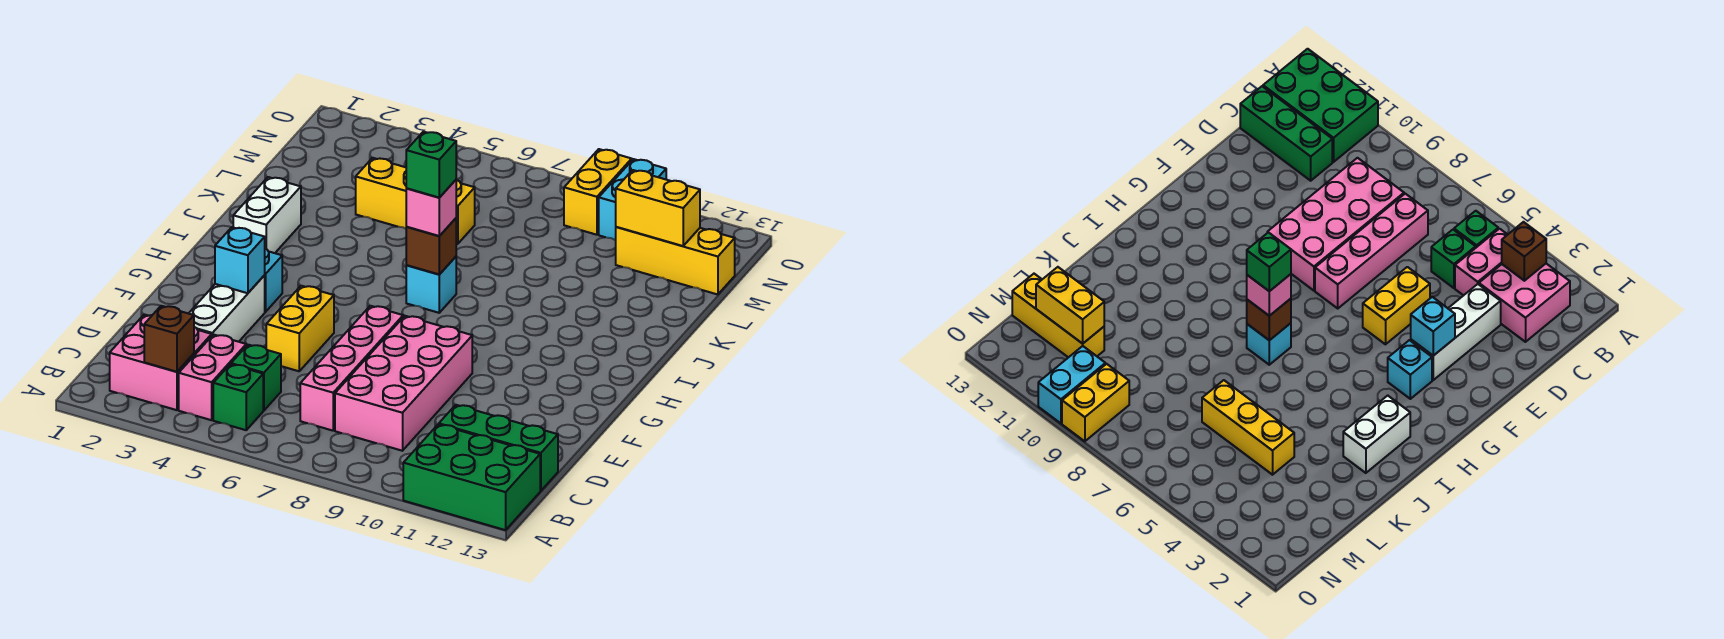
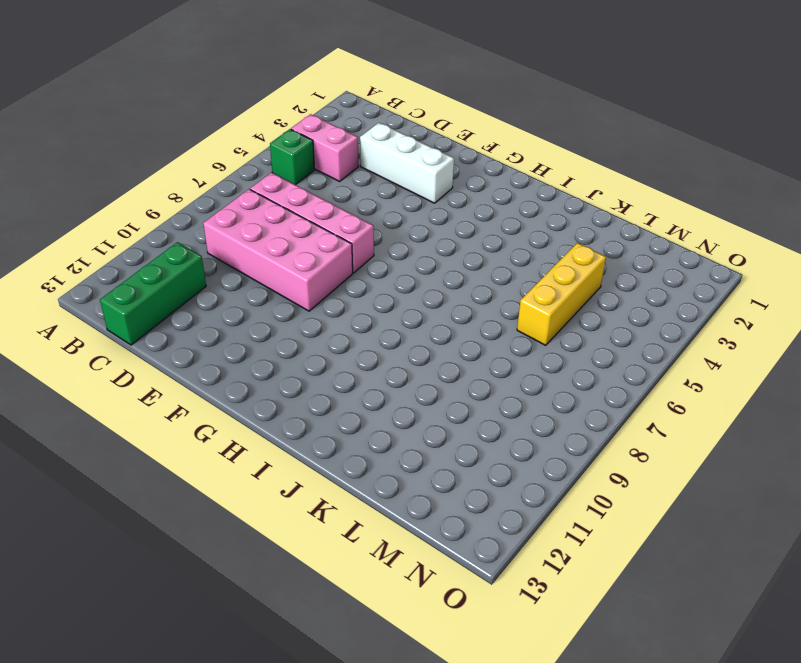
none -> green brick A11:B13 level 1
none -> pink brick B2:C3 level 1
none -> green brick C5 level 1

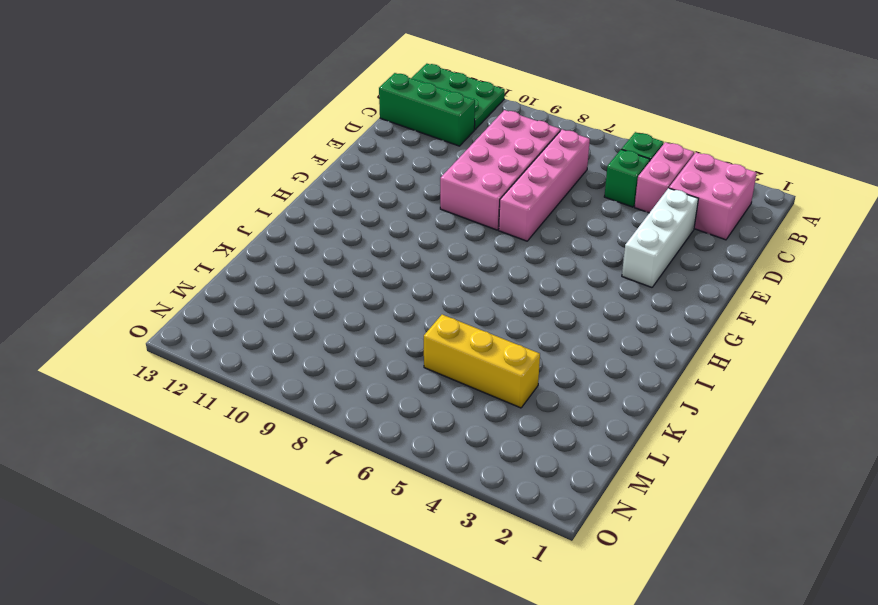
green plate A11:B13 level 1 -> green brick A11:B13 level 1
none -> yellow brick E5:F5 level 1
none -> cyan brick G3 level 1
none -> white brick I2:J2 level 1

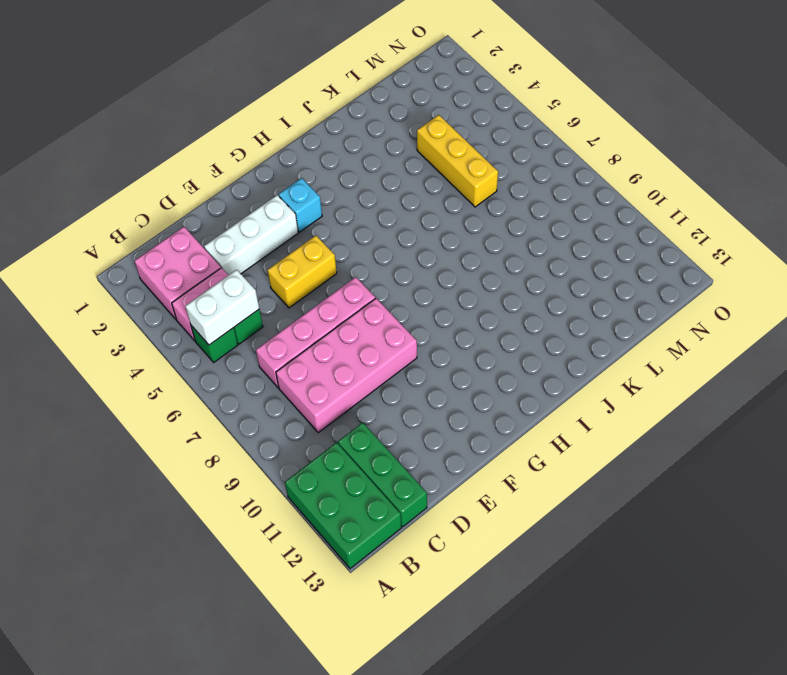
white brick B5:C5 level 2 -> white brick I2:J2 level 1
none -> cyan brick I7 level 1
none -> yellow brick M11:M13 level 1
none -> yellow brick N9:O9 level 1

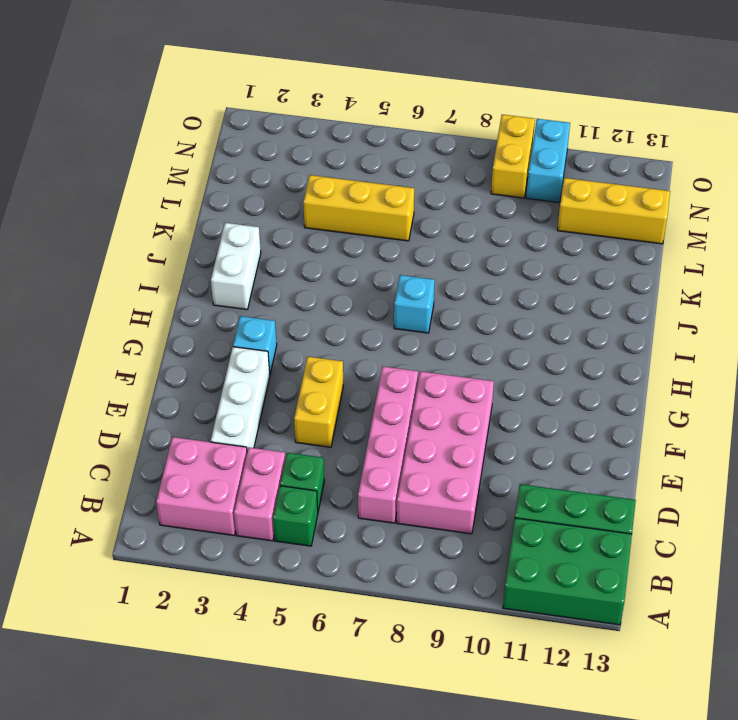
none -> brown brick B3 level 2
none -> cyan brick F3 level 2
none -> brown brick I7 level 2

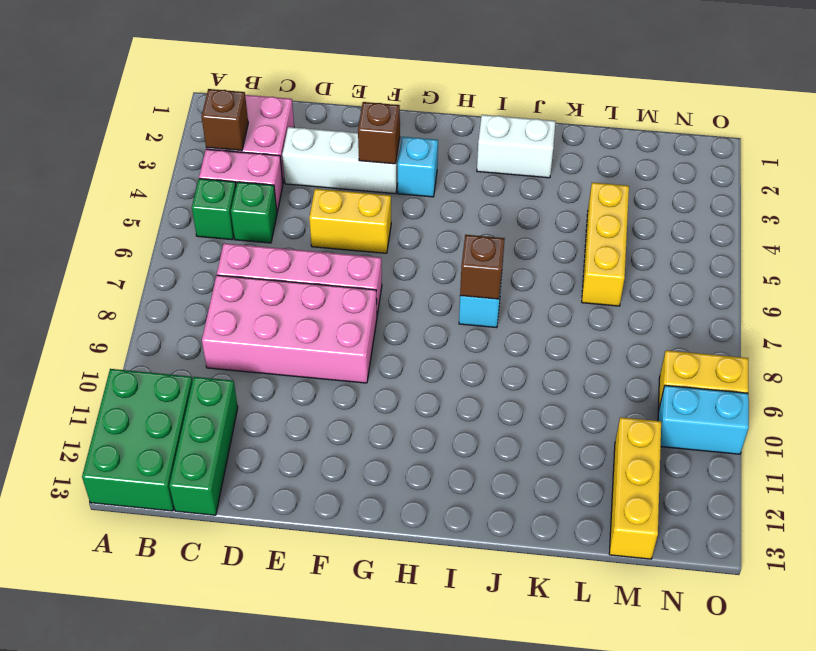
brown brick F3 level 2 -> cyan brick F3 level 2
none -> yellow brick M11:M12 level 2
none -> pink brick I7 level 3
none -> green brick I7 level 4

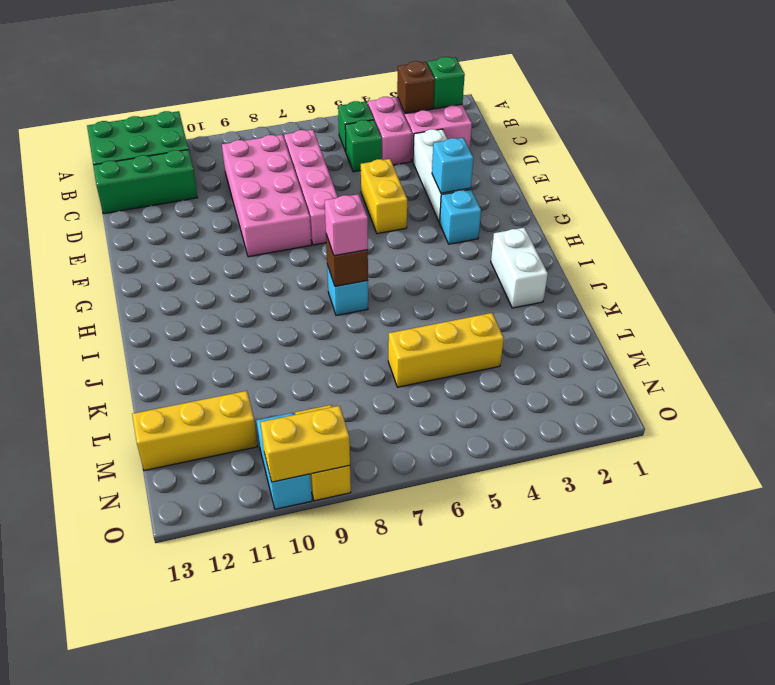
green brick B2 level 2 -> green brick I7 level 4
yellow brick O9:O10 level 2 -> yellow brick M11:M12 level 2

